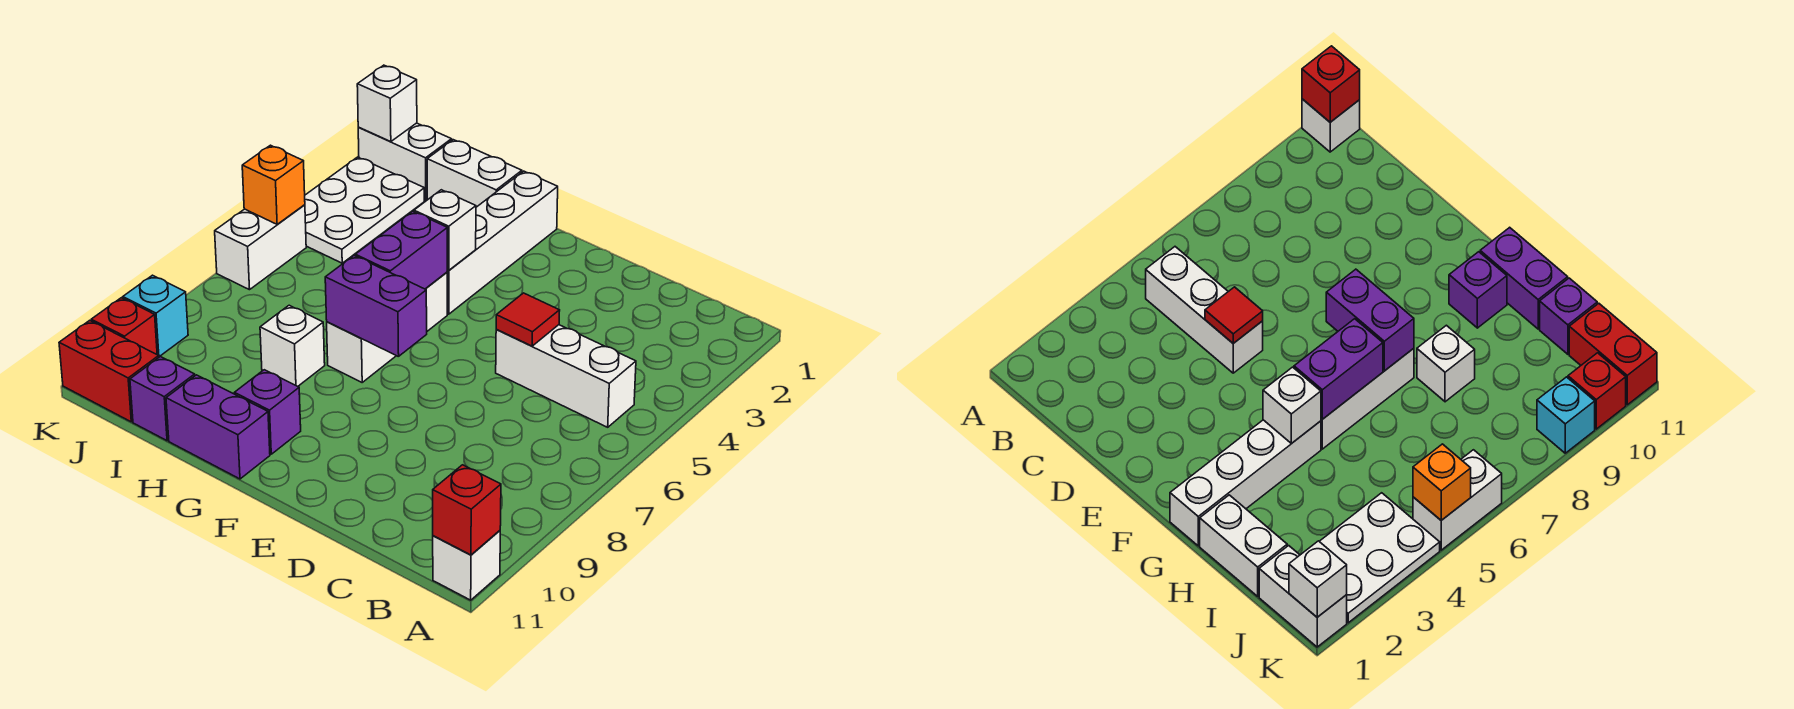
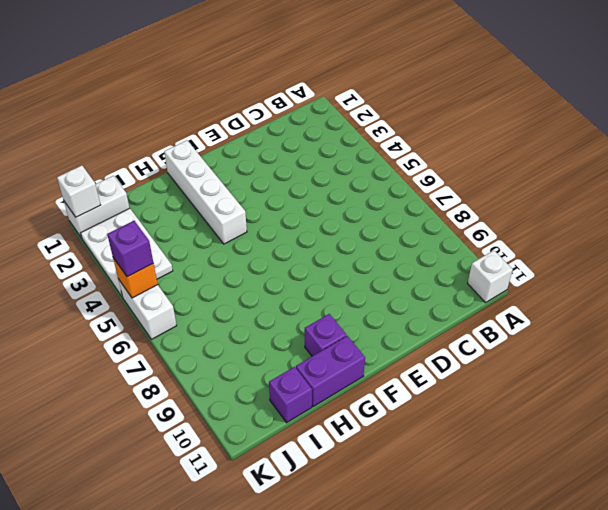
purple brick K5 level 3 -> none
none -> white brick B5:D5 level 1
none -> white brick G5:G7 level 1
none -> white brick H1:I1 level 1

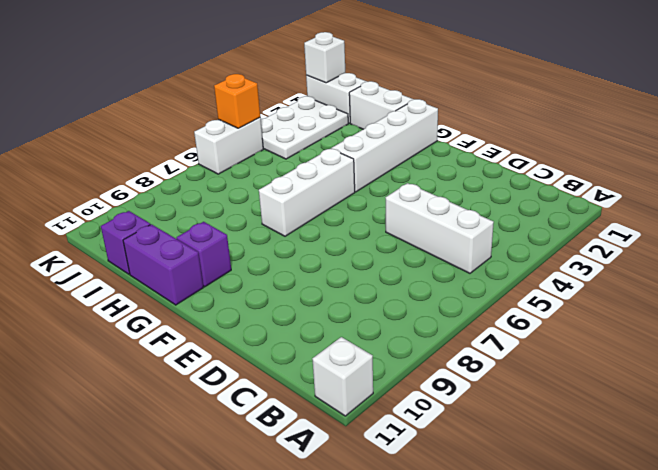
none -> white brick H8 level 1
none -> red brick J11:K11 level 1
none -> cyan brick K9 level 1

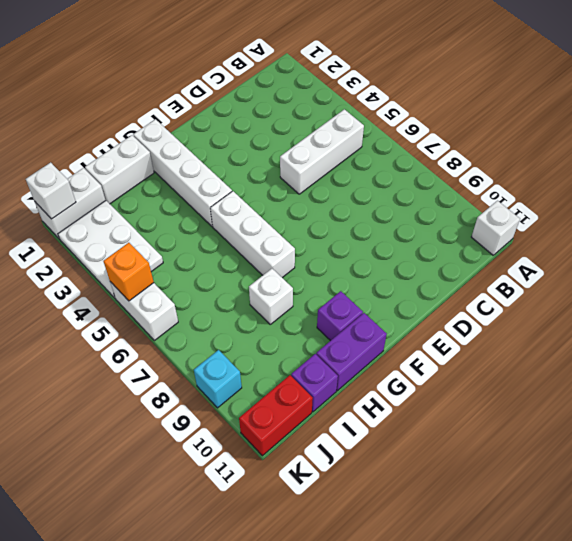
none -> red brick K10 level 1
none -> red brick A11 level 2
none -> red tile D5 level 2

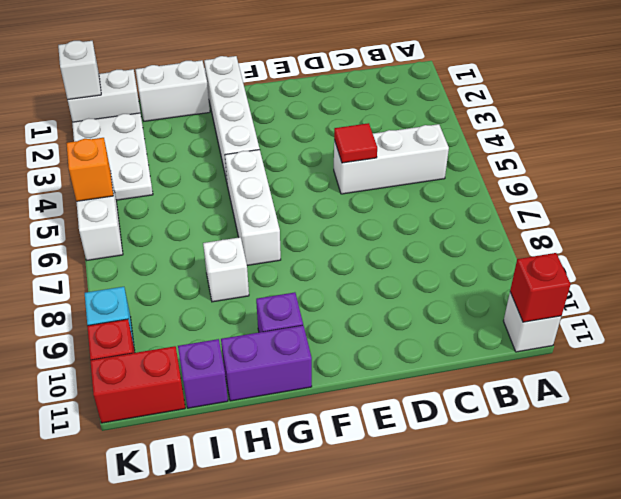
none -> purple brick F7:G7 level 2
none -> white brick G4 level 2
none -> purple brick G5:G6 level 2

